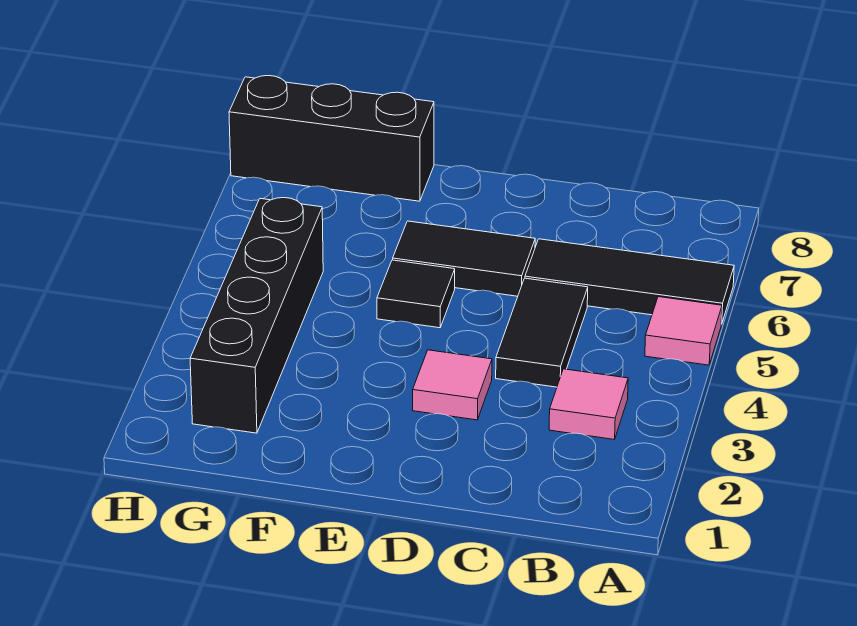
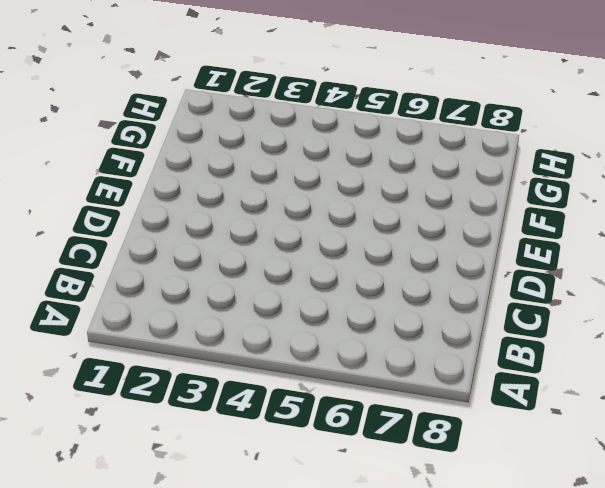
none -> pink tile A5 level 1
none -> black tile A6:C6 level 1

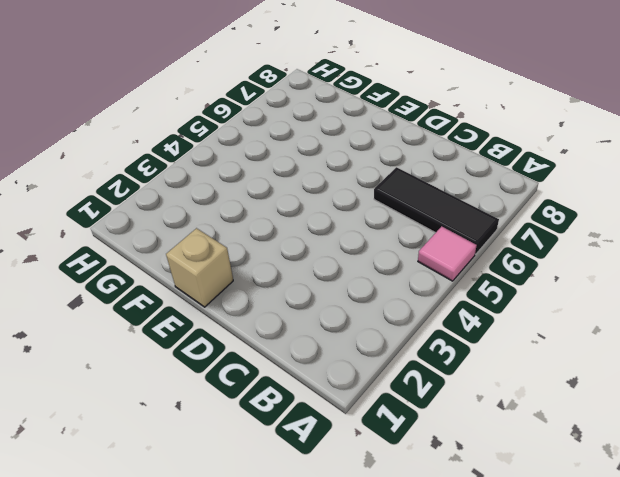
tan brick E1 level 1 -> none
none -> pink tile B3 level 1
none -> black tile C4:C5 level 1

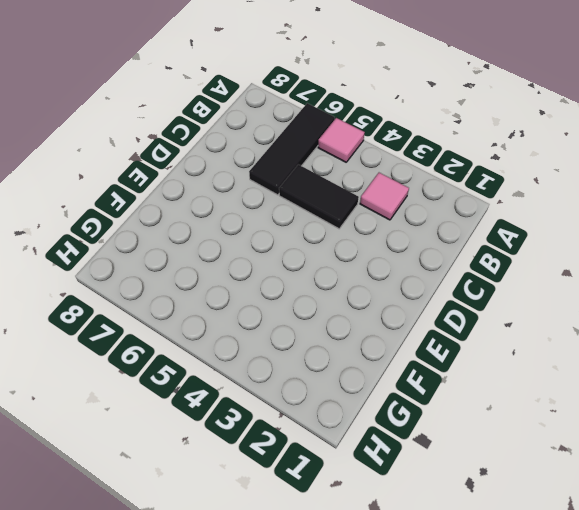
none -> pink tile D3 level 1
none -> black tile D6:E6 level 1

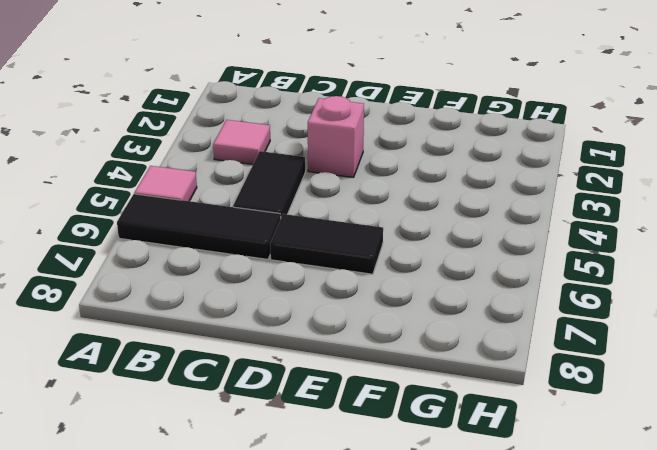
pink brick D3 level 1 -> pink tile D3 level 1
none -> black tile E5 level 1
none -> black brick F8:H8 level 1

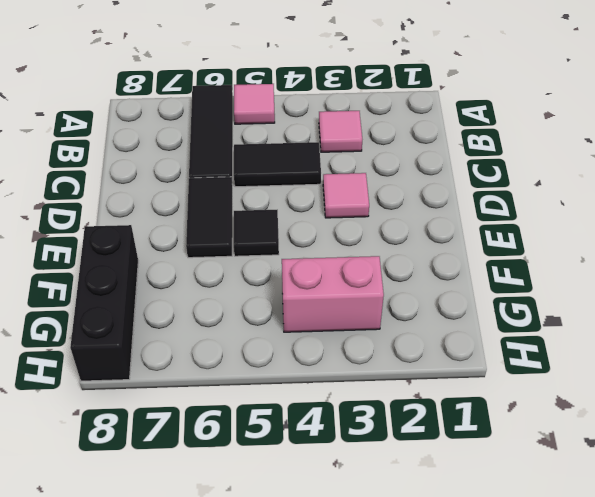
pink brick G3:G4 level 1 -> black brick G2:G5 level 1

